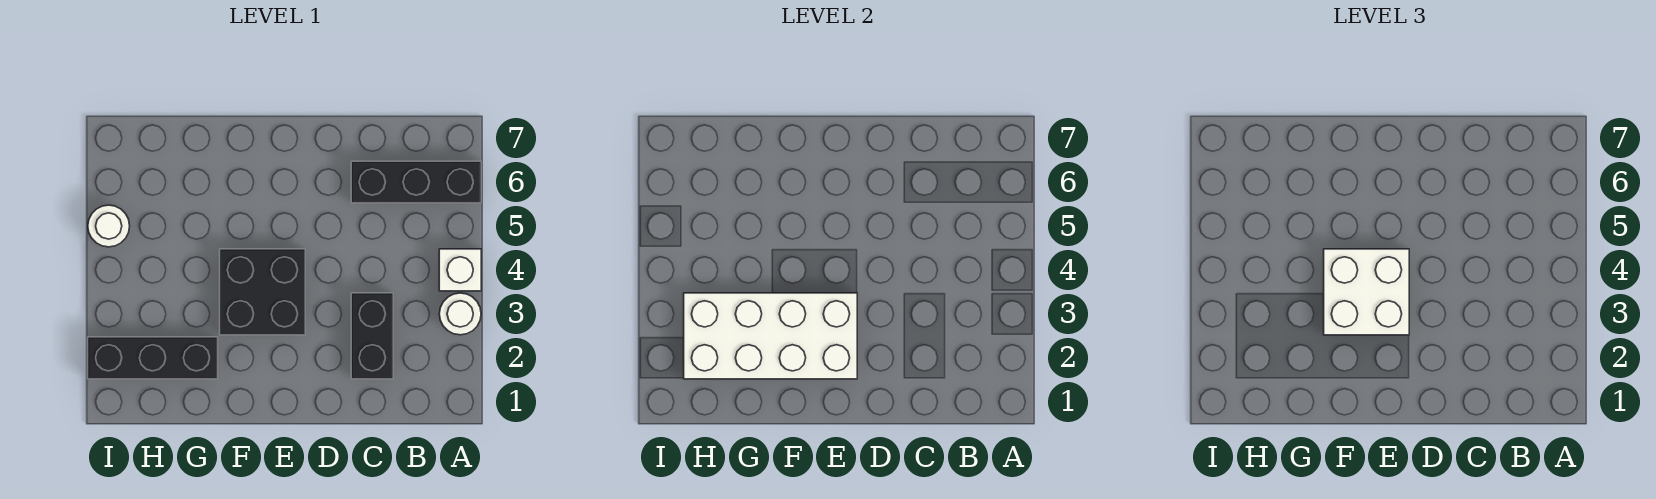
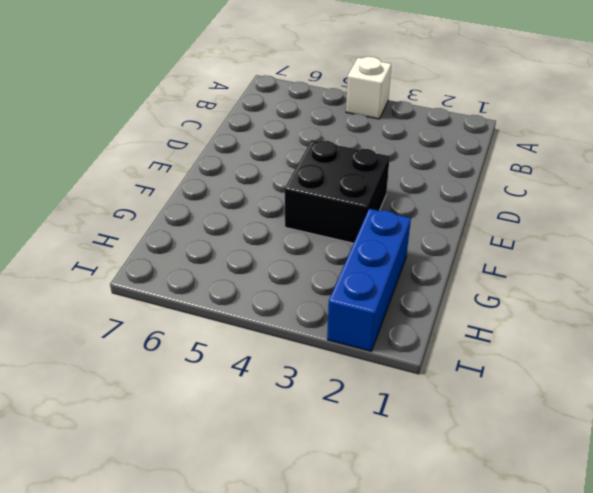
blue brick G2:I2 level 1 -> black brick G2:I2 level 1
none -> white round brick A3 level 1
none -> black brick A6:C6 level 1

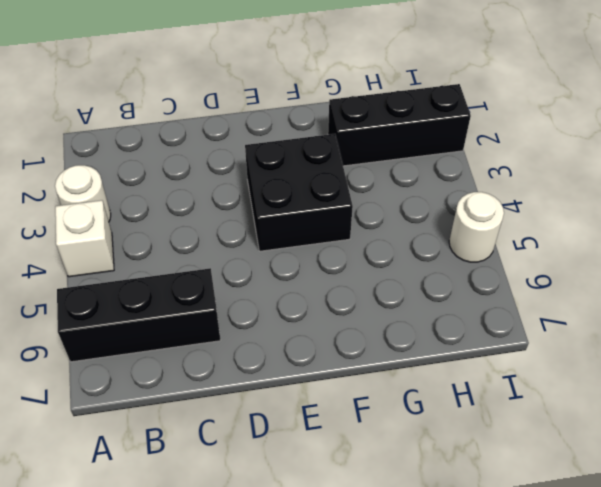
none -> black brick C2:C3 level 1
none -> white brick E2:H3 level 2

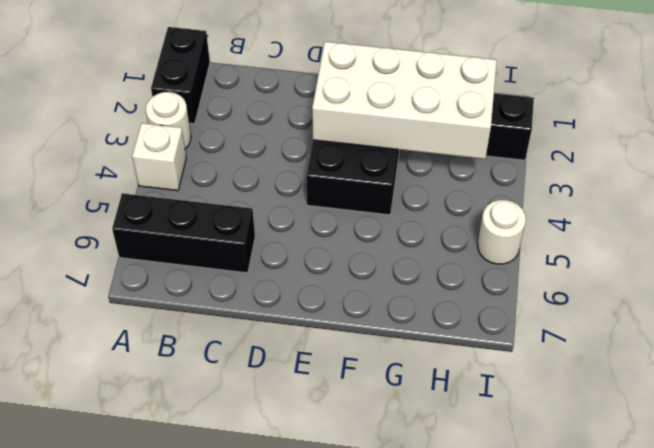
black brick A1:A2 level 1 -> black brick C2:C3 level 1
none -> white brick E3:F4 level 3

